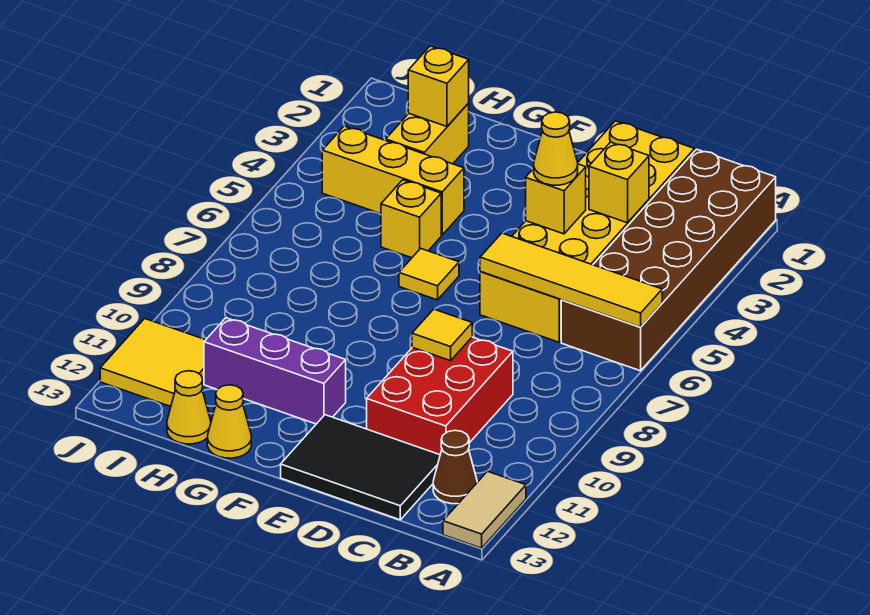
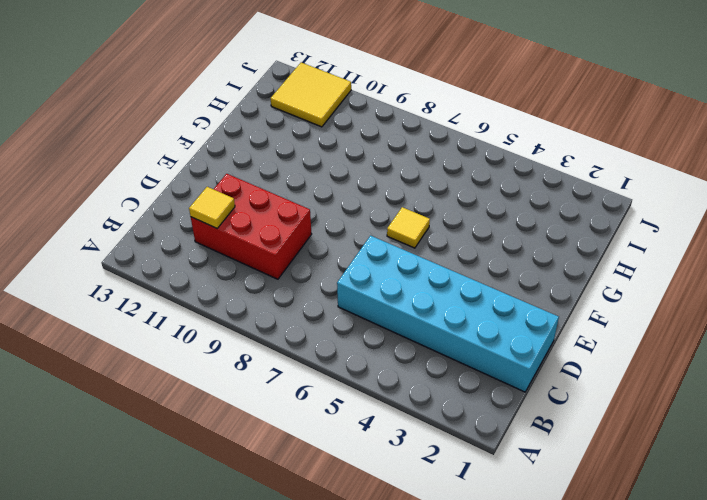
cyan brick C1:D6 level 1 -> yellow brick C1:D6 level 1
yellow tile C11 level 2 -> yellow tile D9 level 2
none -> brown brick A1:B6 level 1
none -> tan tile A12:A13 level 1
none -> brown cone B12 level 1

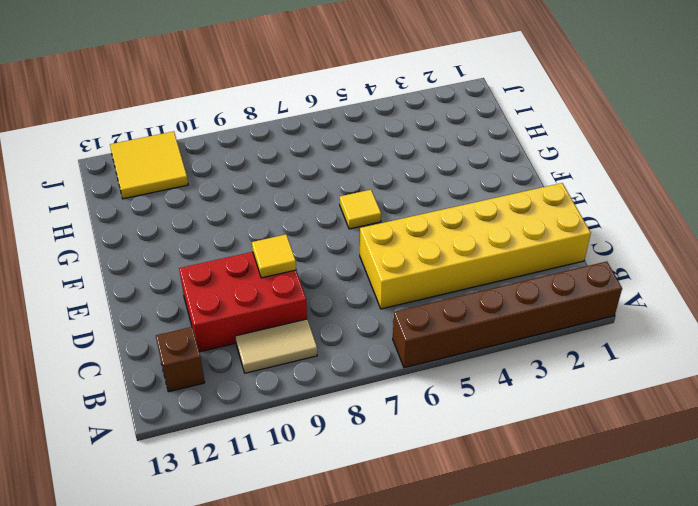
brown brick A1:A6 level 1 -> brown brick A1:B6 level 1
tan tile B9:B10 level 1 -> tan tile A12:A13 level 1
brown brick B12 level 1 -> brown cone B12 level 1
none -> black tile C12:E13 level 1
none -> purple brick F11:H11 level 1
none -> yellow brick G4:I4 level 1

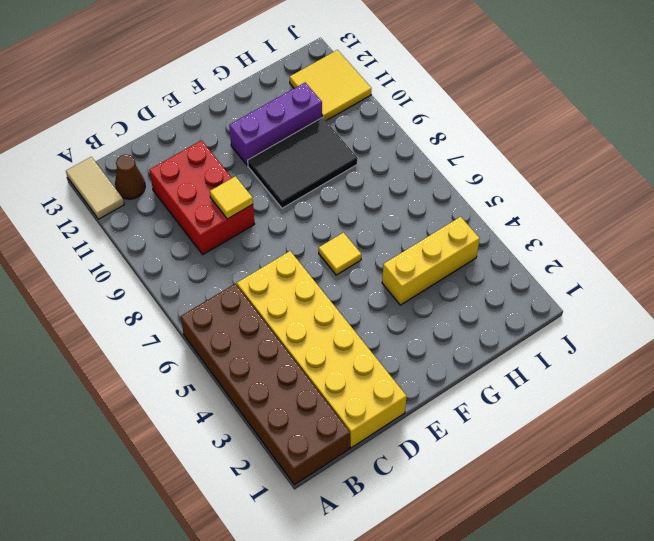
black tile F9:H10 level 1 -> black tile C12:E13 level 1
none -> yellow brick G5 level 1
none -> yellow cone G13 level 1
none -> yellow brick H2:H3 level 1

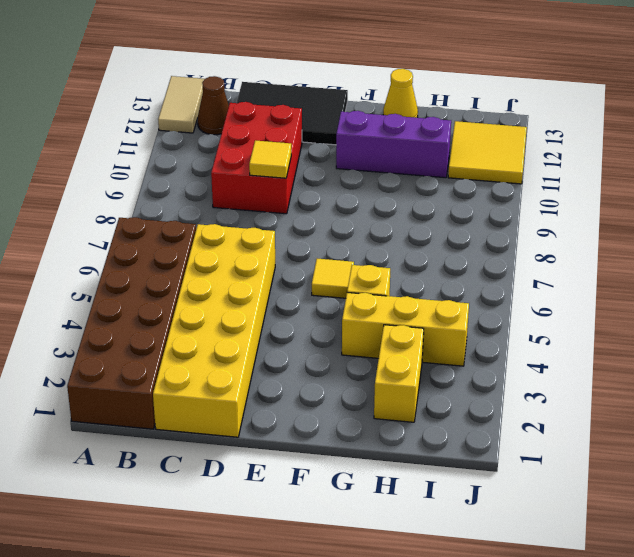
none -> yellow cone H13 level 1
none -> yellow tile A6:D6 level 2
none -> yellow brick C3 level 2

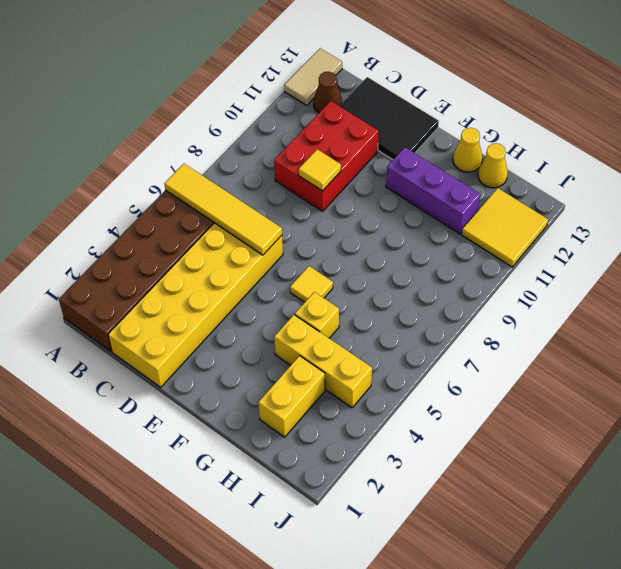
none -> yellow brick C3 level 2
none -> yellow brick D4 level 2
none -> yellow brick H2 level 2

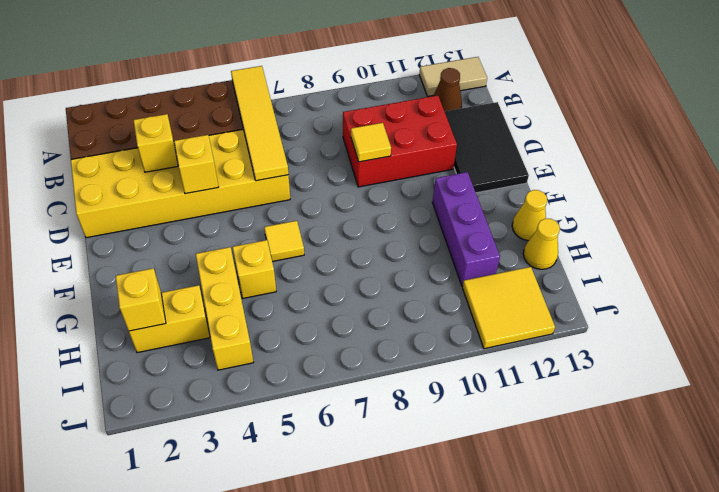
none -> yellow cone D4 level 3

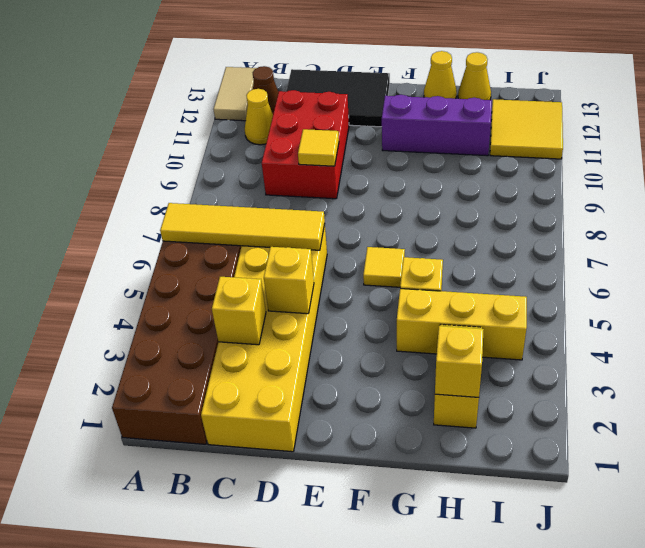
yellow cone B11 level 1 -> yellow cone D4 level 3

